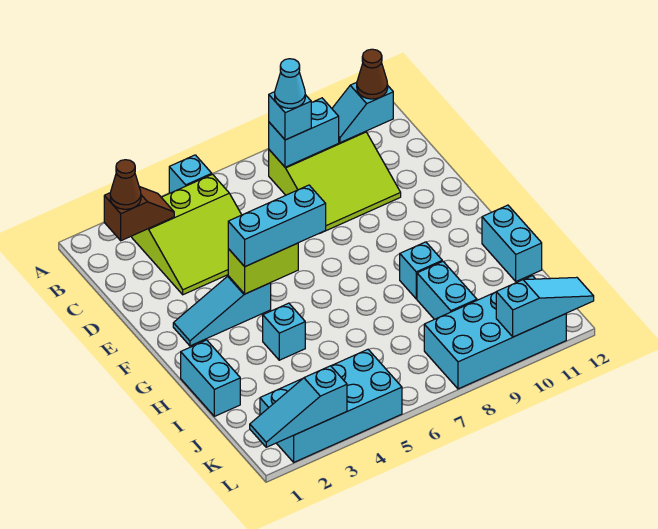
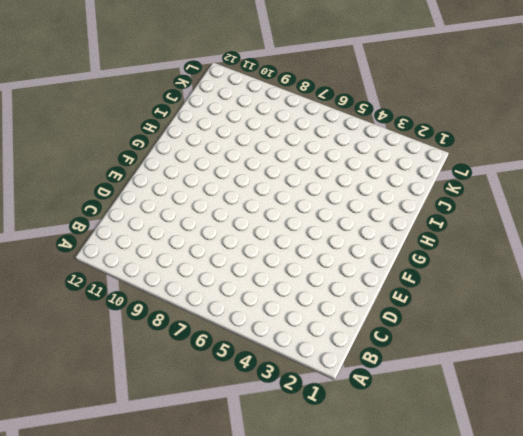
none -> cyan brick A5 level 1
none -> lime slope B3:D5 level 1 top B
none -> lime slope B8:D10 level 1 top B

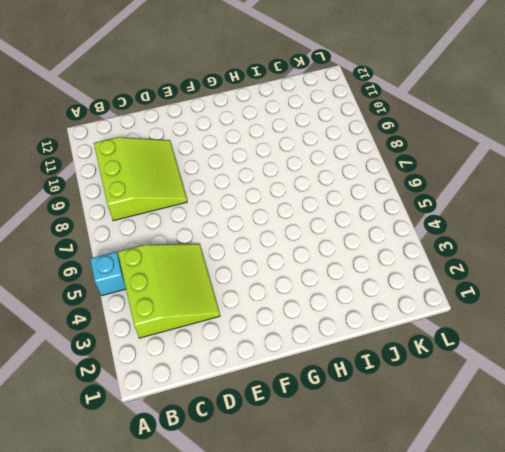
none -> cyan slope F2:F4 level 1 top 4
none -> cyan brick H1:I1 level 1
none -> cyan brick H4 level 1

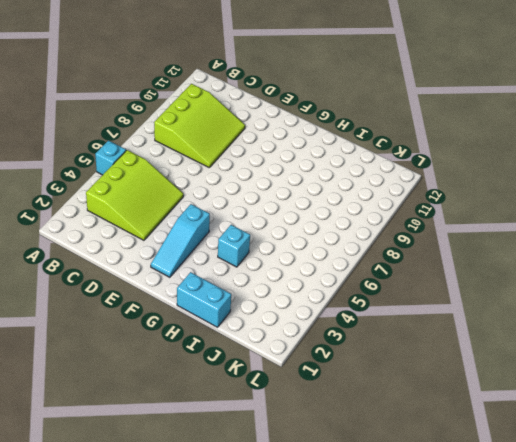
none -> cyan brick H9 level 1
none -> cyan brick H12:I12 level 1
none -> cyan brick I9:J9 level 1

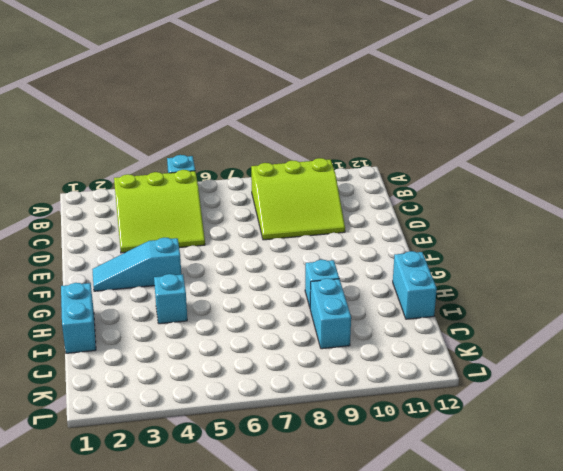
none -> cyan brick K2:L5 level 1
none -> cyan brick K8:L11 level 1
none -> brown slope B2:B3 level 2 top 2

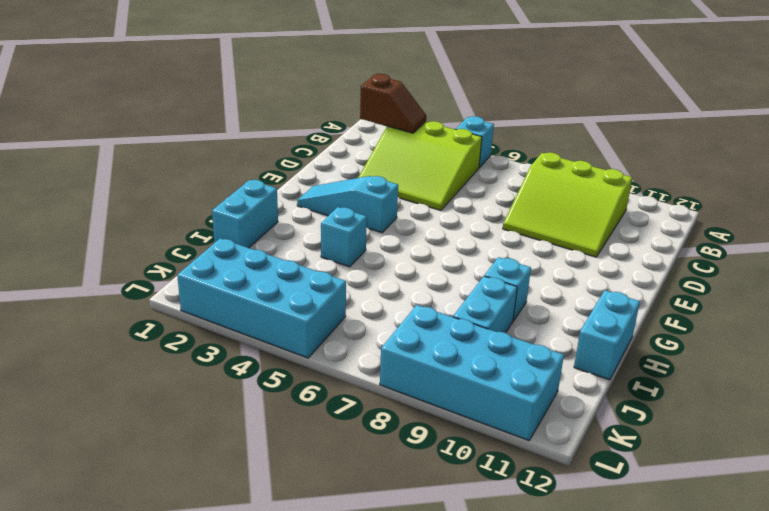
none -> cyan brick B8:B9 level 2
none -> cyan slope B10:B11 level 2 top 11
none -> lime brick F4:F5 level 2

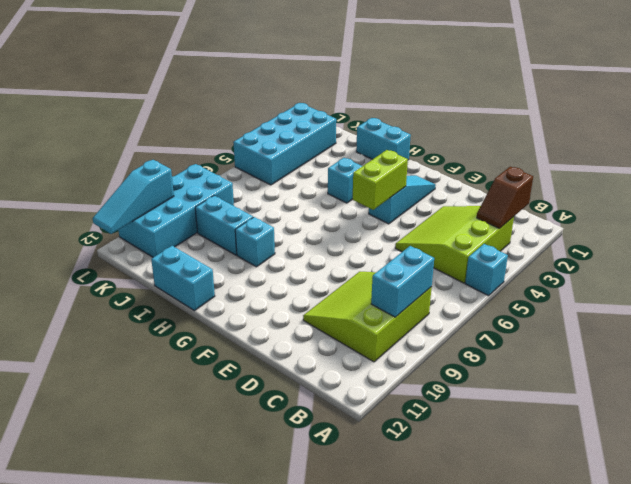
none -> cyan slope B10:B11 level 2 top 11
none -> cyan slope L1:L3 level 2 top 3
none -> brown cone B2 level 3

